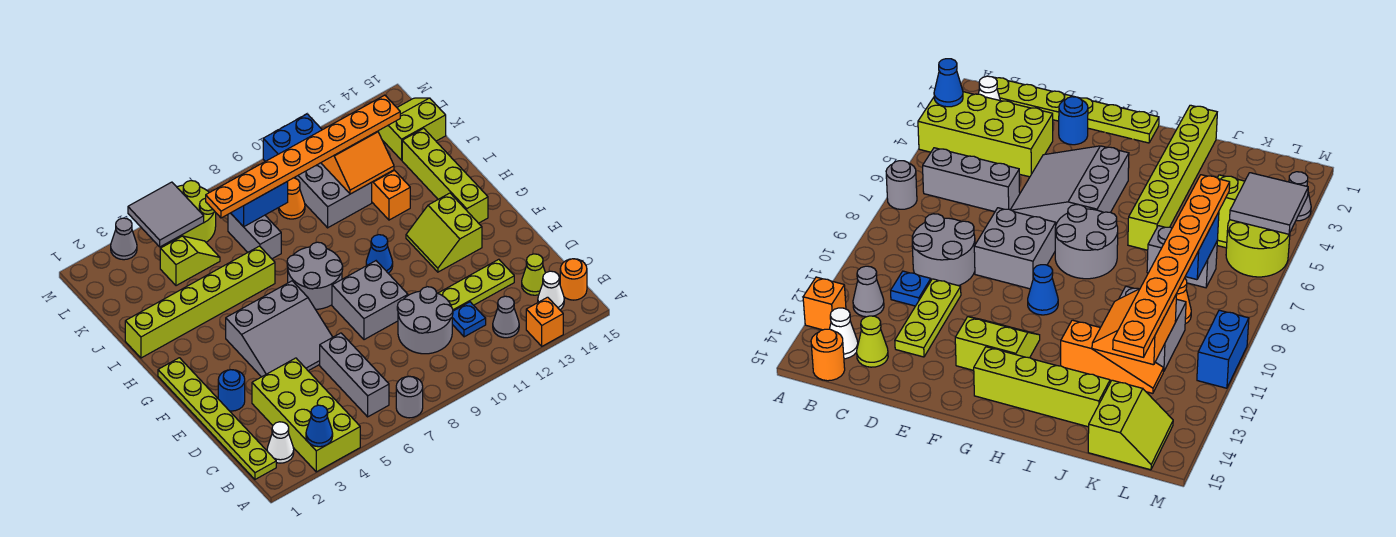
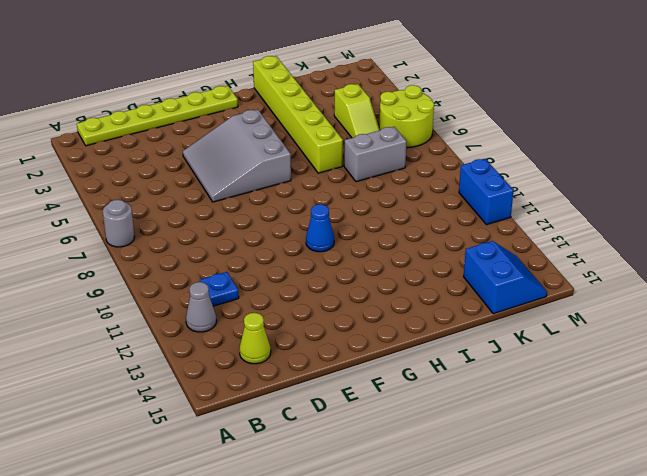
blue slope K14:L15 level 1 top K -> lime slope K14:L15 level 1 top K
none -> lime brick A3:D4 level 1
none -> orange brick A13 level 1
none -> white cone B2 level 1
none -> grey brick B6:D6 level 1

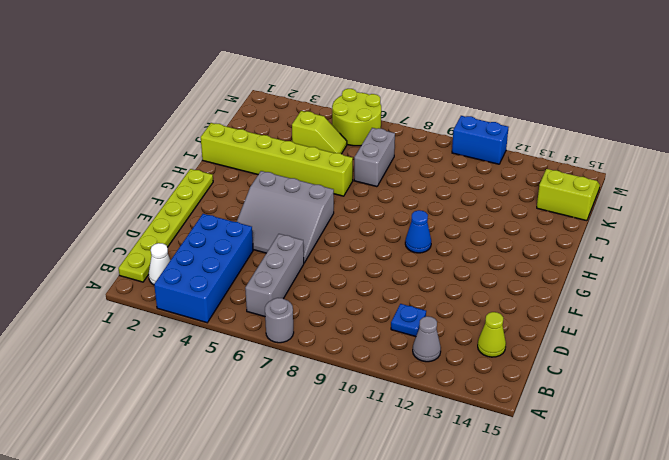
blue brick A3:D4 level 1 -> lime brick A3:D4 level 1
none -> orange brick A13 level 1
none -> white cone B14 level 1
none -> orange round brick B15 level 1
none -> grey round brick C9:D10 level 1

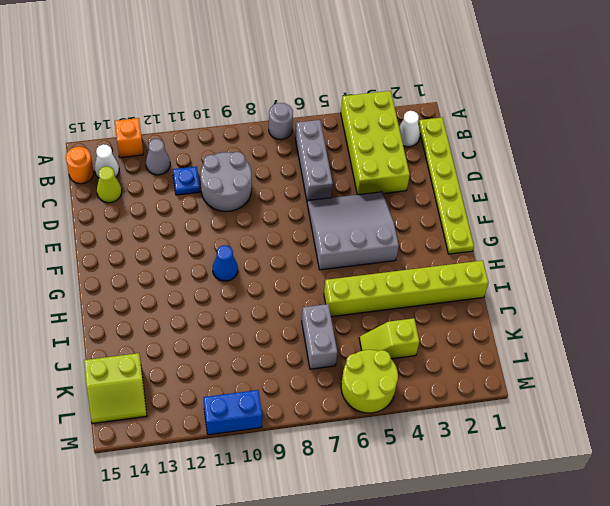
none -> lime plate D11:D13 level 1
none -> blue round brick E2 level 1
none -> grey brick E8:F9 level 1
none -> lime slope F12:G13 level 1 top 13

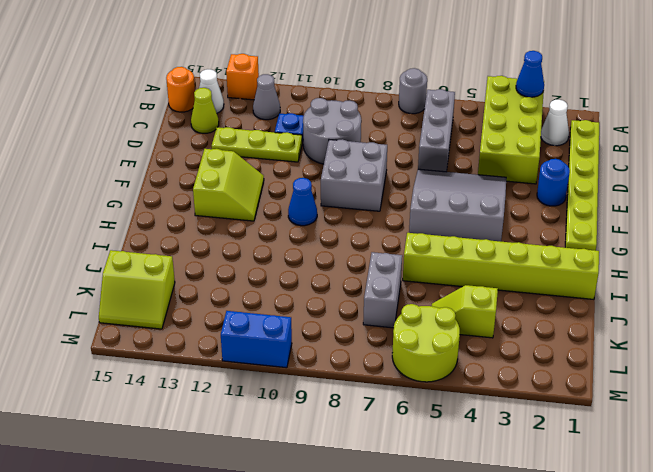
none -> grey round brick G7:H8 level 1
none -> lime brick G14:J14 level 1
none -> orange slope I12:K12 level 1 top I
none -> grey brick J10:K11 level 1

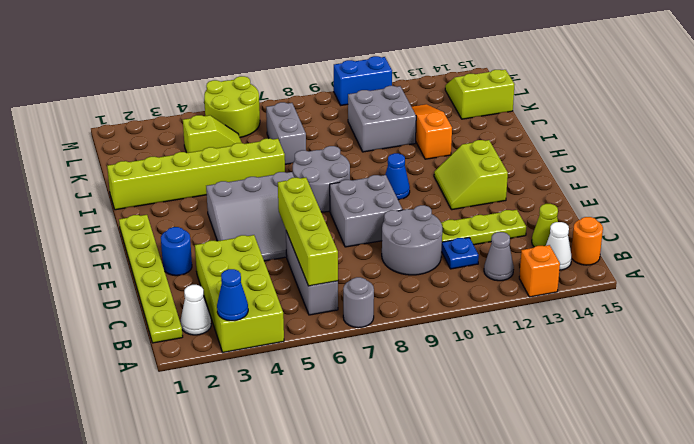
lime brick B6:E6 level 2 -> lime brick G14:J14 level 1
none -> orange cone K9 level 1
none -> grey cone M3 level 1
none -> orange slope J11:K12 level 2 top K
none -> blue brick K7:K8 level 2

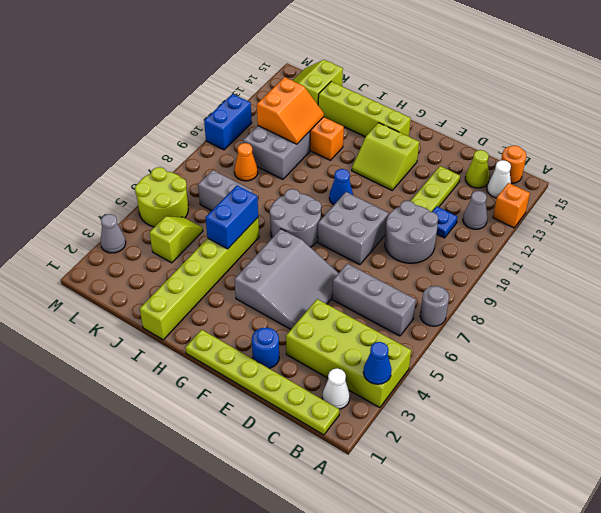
blue brick I5:I6 level 2 -> blue brick K7:K8 level 2
none -> grey tile L4:M5 level 2
none -> orange plate K6:K13 level 3

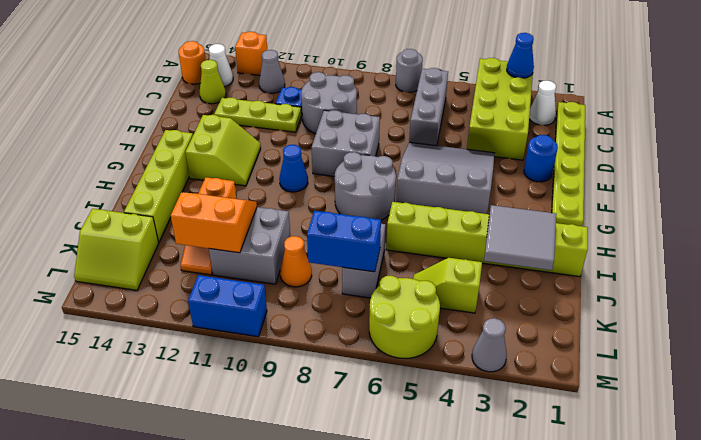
grey tile I2:J3 level 2 -> grey tile L4:M5 level 2
none -> orange plate K6:K13 level 3

